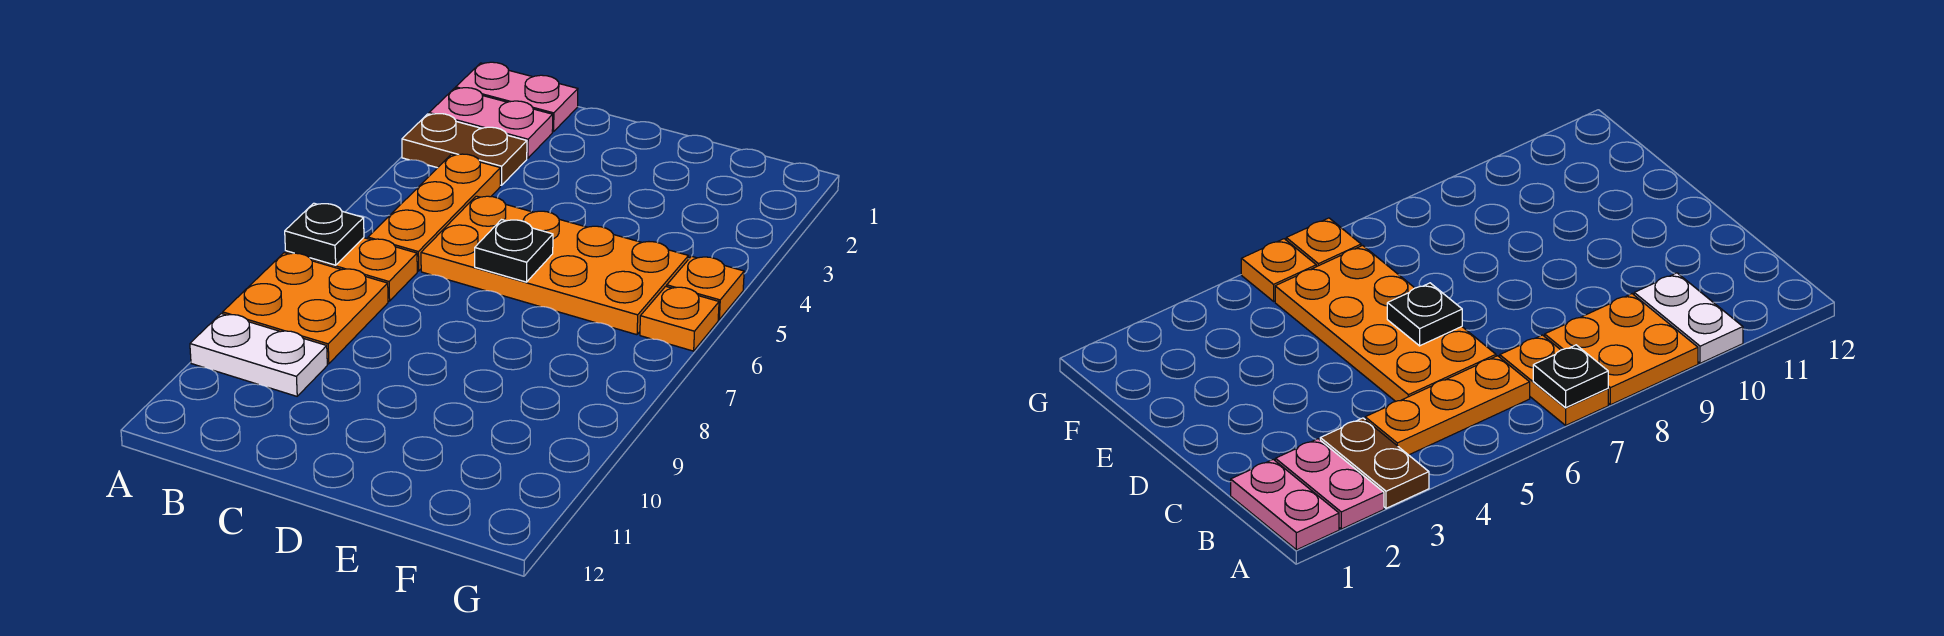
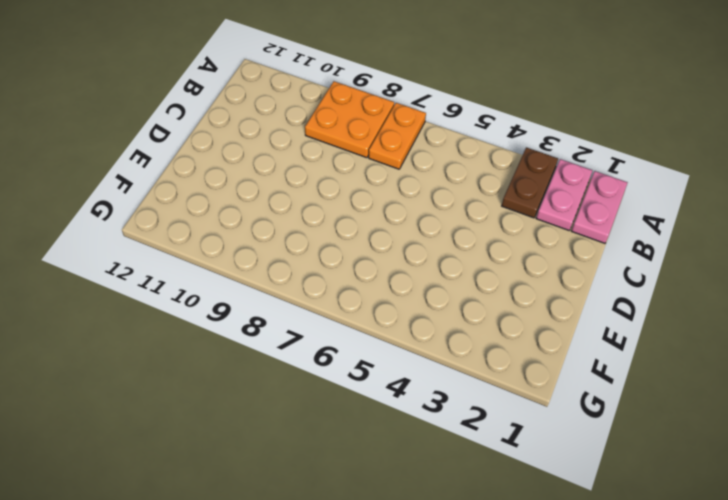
none -> white plate A10:B10 level 1
none -> orange plate B4:B6 level 1
none -> orange plate C5:F6 level 1

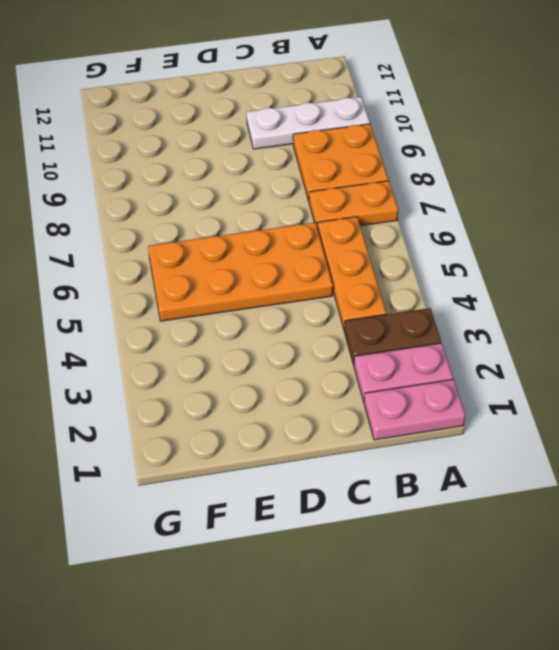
white plate A10:C10 level 1 -> white plate A10:B10 level 1
none -> orange plate G5 level 1
none -> orange plate G6 level 1
none -> black plate A7 level 2

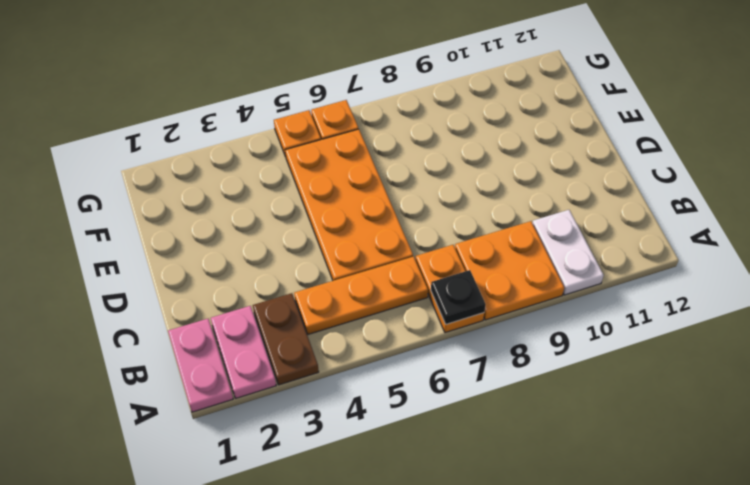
none -> black plate D6 level 2

